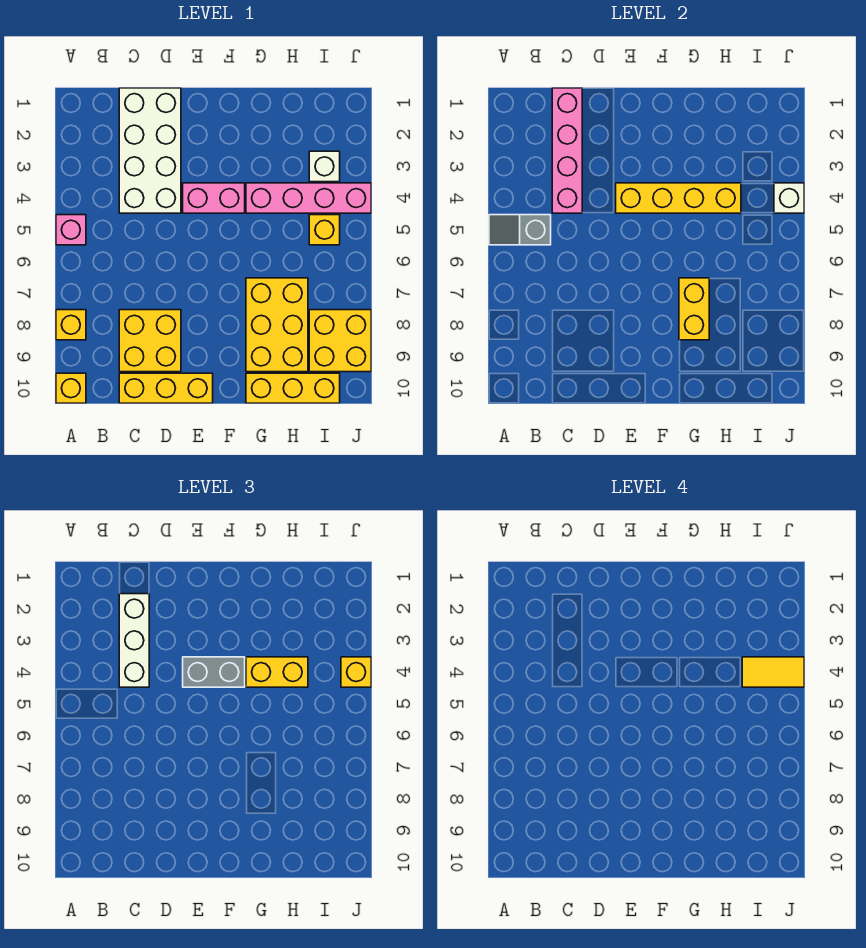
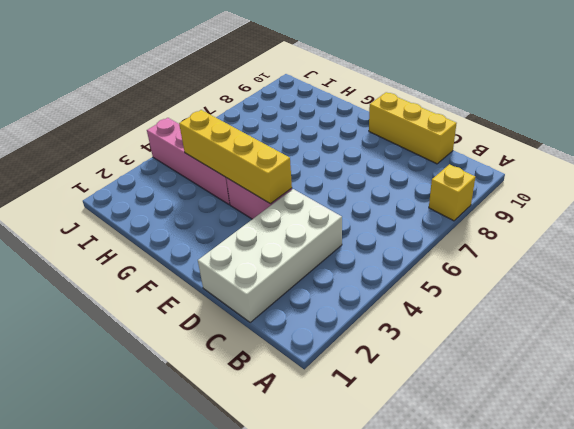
none -> pink brick A5 level 1
none -> yellow brick A10 level 1
none -> yellow brick C8:D9 level 1

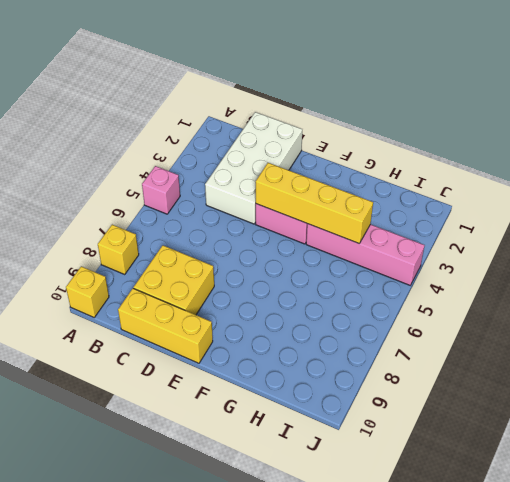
none -> yellow brick G7:H9 level 1
none -> yellow brick G10:I10 level 1
none -> white brick I3 level 1

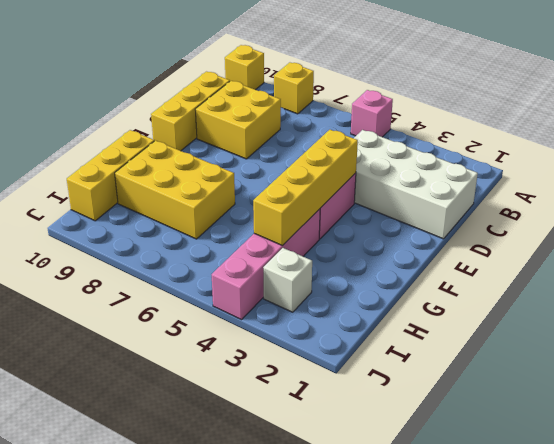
none -> yellow brick I5 level 1
none -> yellow brick I8:J9 level 1
none -> grey slope A5:B5 level 2 top B

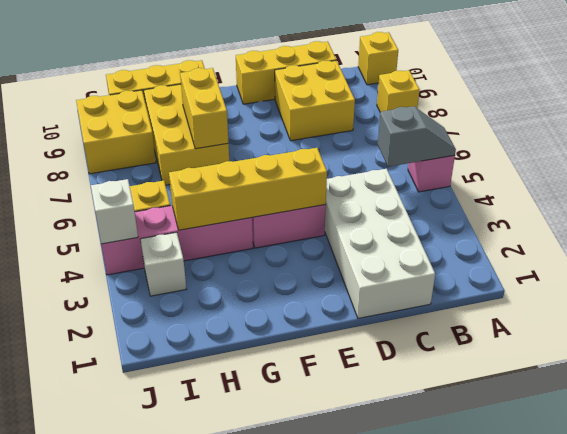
none -> pink brick C1:C4 level 2
none -> white brick C2:C4 level 3
none -> grey brick E4:F4 level 3

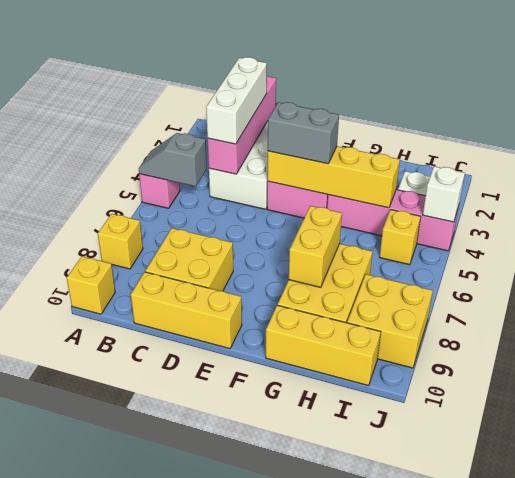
none -> yellow brick G4:H4 level 3
none -> yellow brick J4 level 3
none -> yellow tile I4:J4 level 4

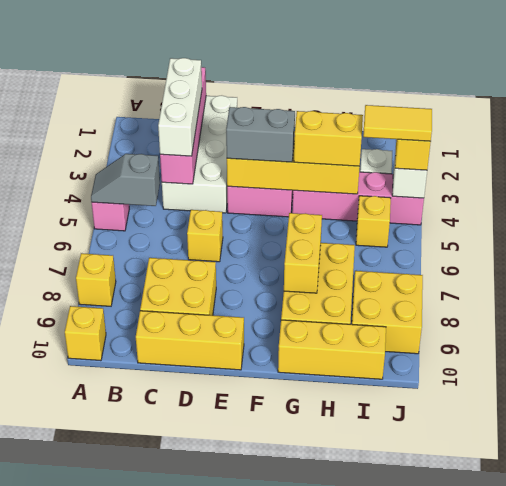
yellow brick D6 level 1 -> none

